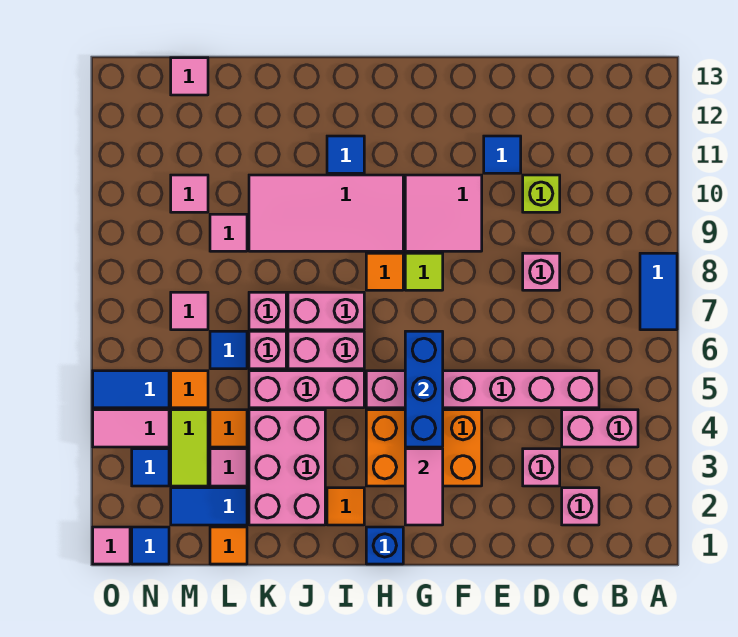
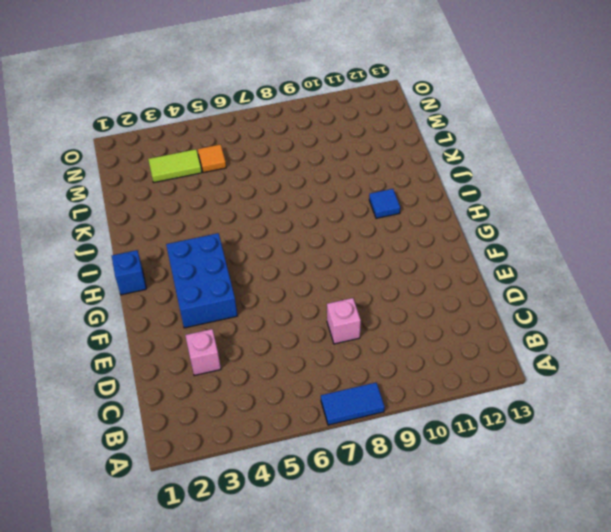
blue brick F3:H4 level 1 -> orange brick F3:H4 level 1
none -> pink brick B4:C4 level 1
none -> pink brick C2 level 1
none -> pink brick C5:H5 level 1
none -> lime brick D10 level 1

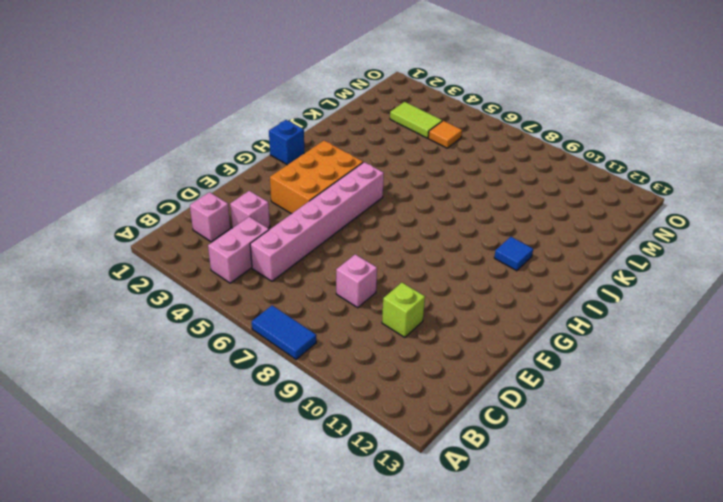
none -> blue tile E11 level 1
none -> pink tile F9:G10 level 1
none -> lime tile G8 level 1
none -> orange tile H8 level 1

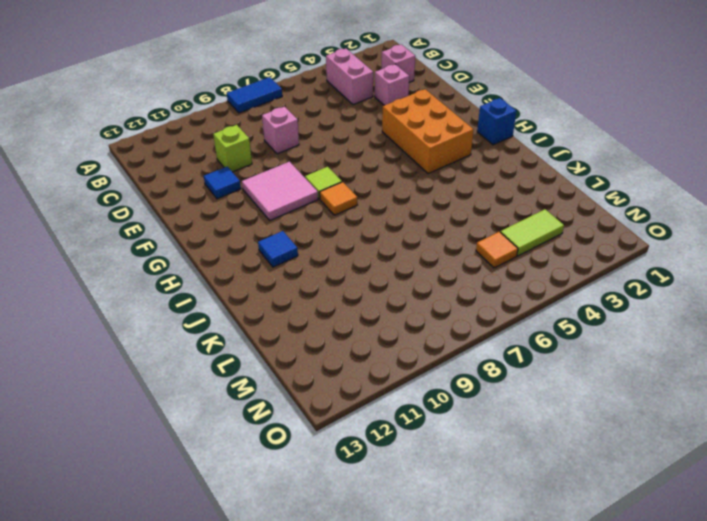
none -> pink brick C5:H5 level 1
none -> pink tile H9:K10 level 1
none -> orange tile I2 level 1
none -> pink brick I5:K5 level 1

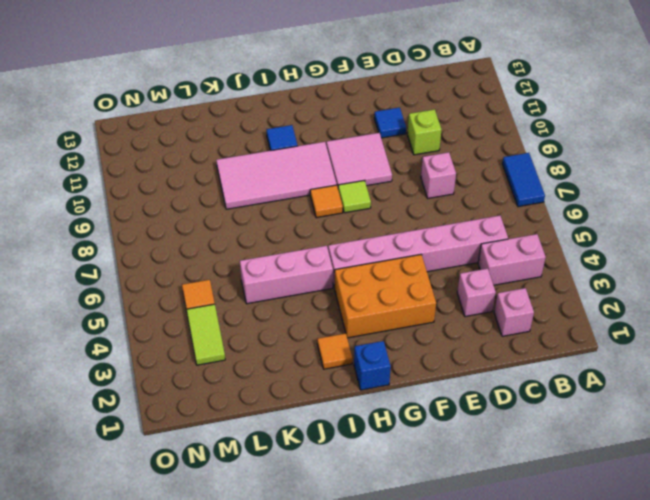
none -> pink brick I6:J6 level 1
none -> pink brick I7:J7 level 1
none -> pink brick J2:K4 level 1
none -> pink brick K6 level 1

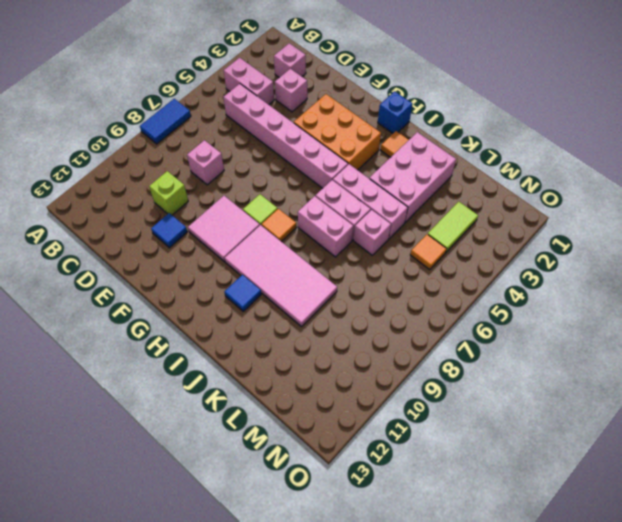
none -> pink brick K7 level 1
none -> orange tile L1 level 1
none -> blue tile L2:M2 level 1
none -> pink tile L3 level 1

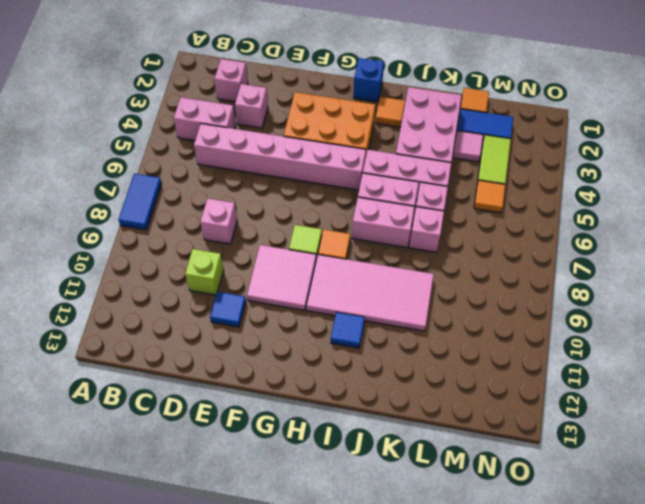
none -> orange tile L4 level 1
none -> blue tile L6 level 1
none -> pink tile L9 level 1
none -> pink tile M7 level 1

